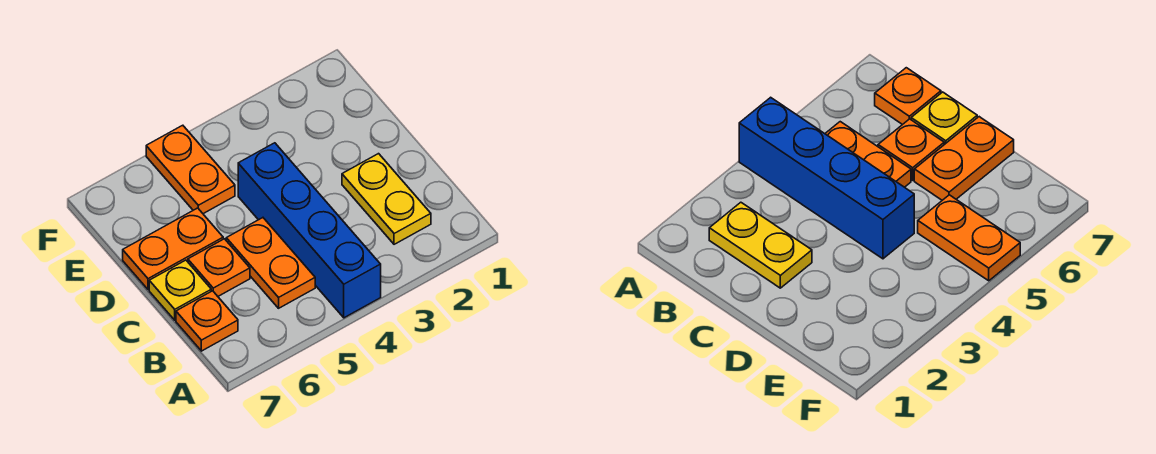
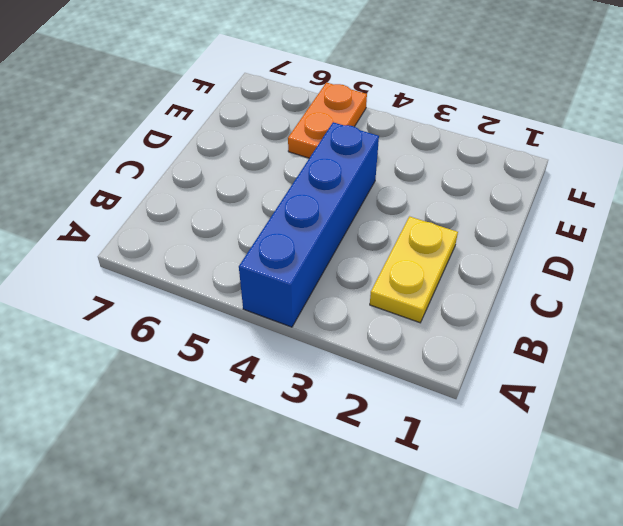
none -> orange plate B5:C5 level 1
none -> orange plate B7 level 1

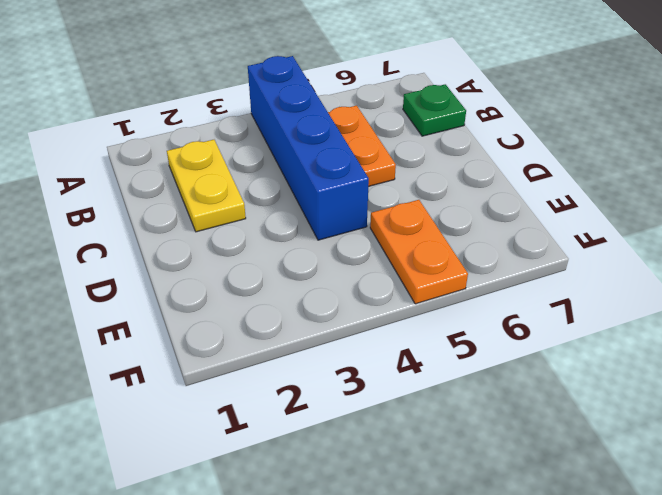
green plate B7 level 1 -> orange plate B7 level 1
none -> orange plate C6 level 1
none -> yellow plate C7 level 1

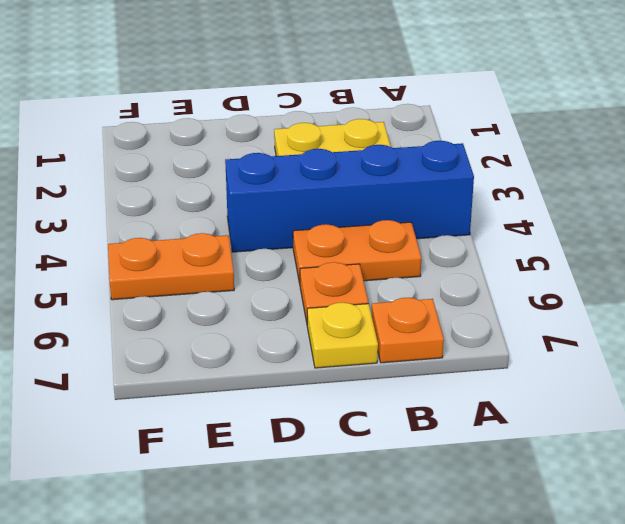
none -> orange plate D6:D7 level 1

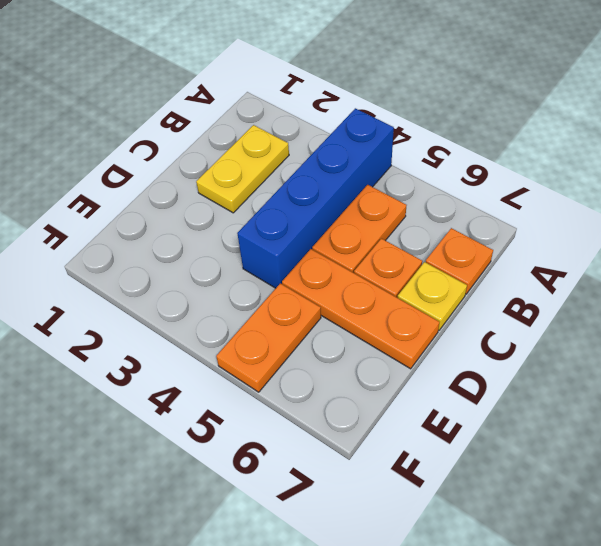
orange plate D5:D7 level 1 -> orange plate D6:D7 level 1

